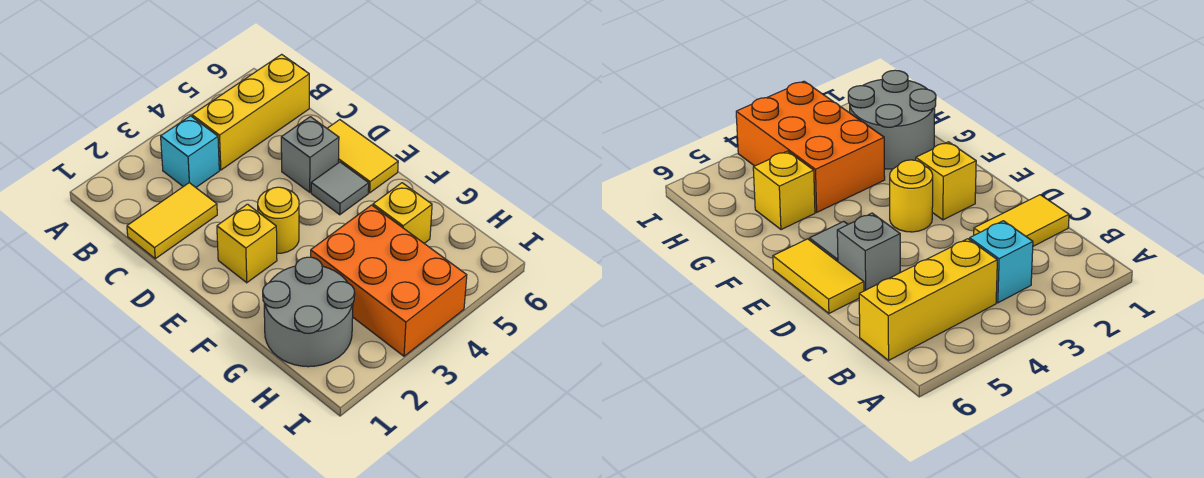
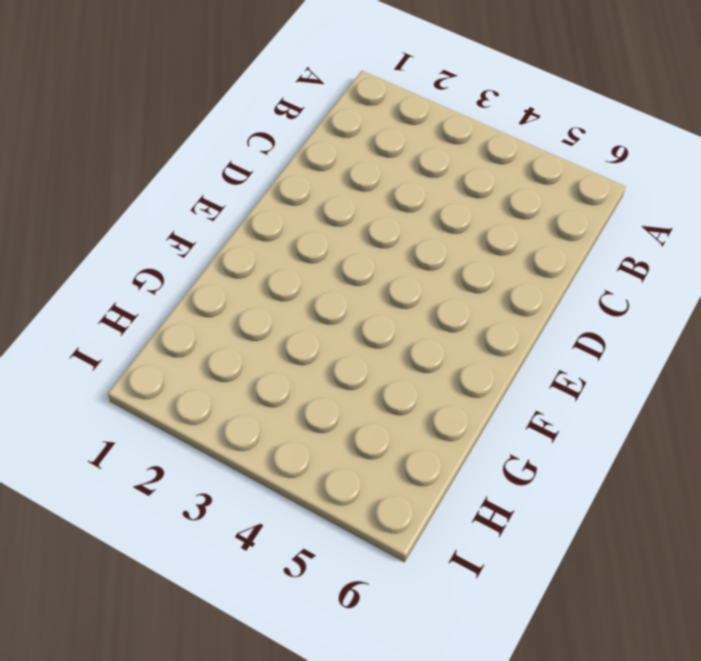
none -> cyan brick B3 level 1
none -> yellow brick B4:B6 level 1

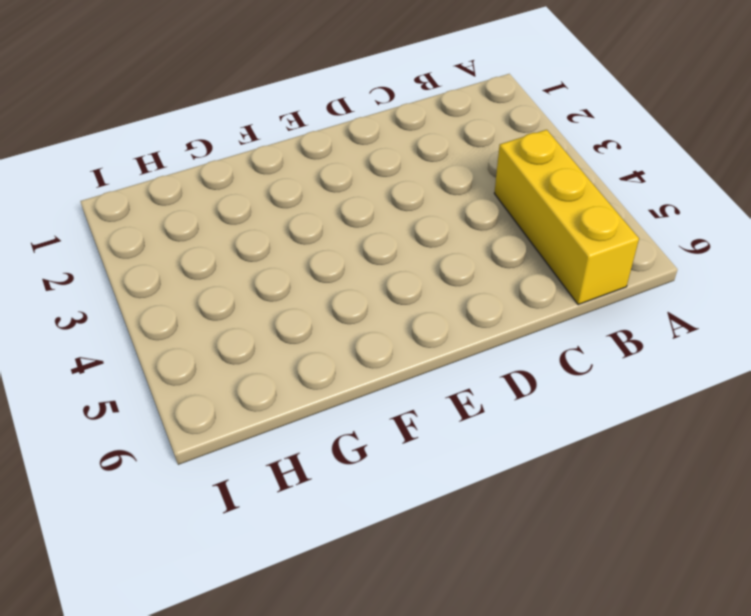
none -> cyan brick B3 level 1
none -> yellow tile C1:C2 level 1

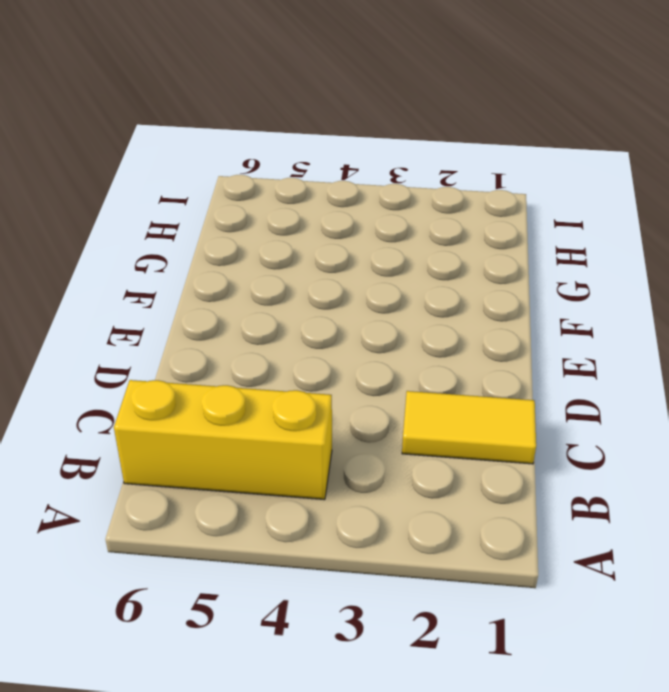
none -> cyan brick B3 level 1
none -> grey brick D5 level 1

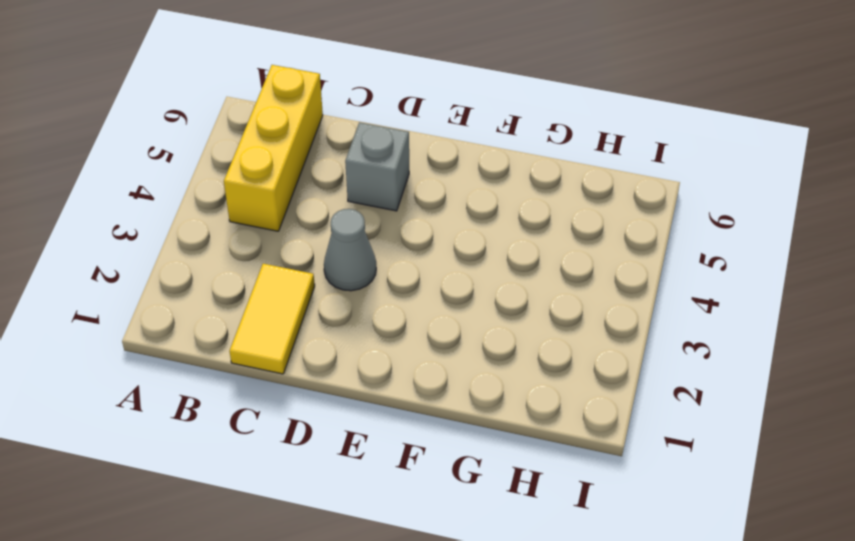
grey cone D3 level 1 -> none
none -> cyan brick B3 level 1
none -> yellow tile D6:E6 level 1

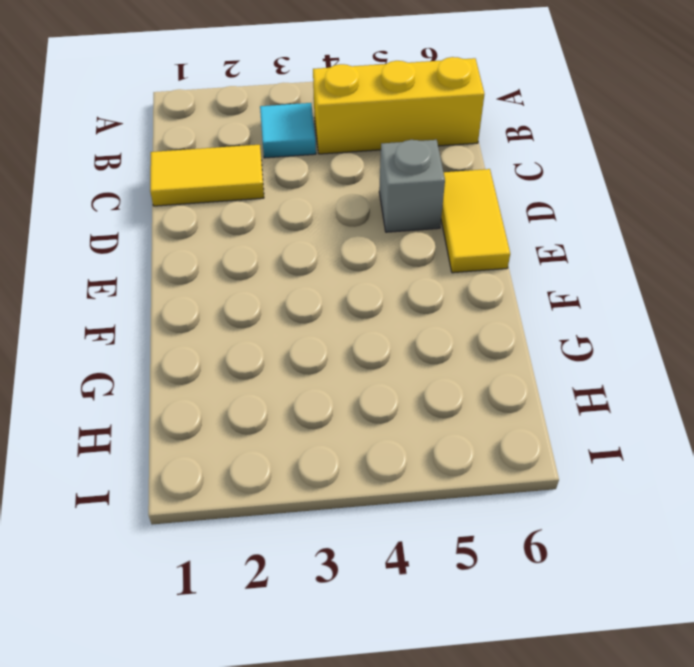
cyan tile B3 level 1 -> cyan brick B3 level 1
none -> yellow brick E2 level 1
none -> yellow round brick E3 level 1

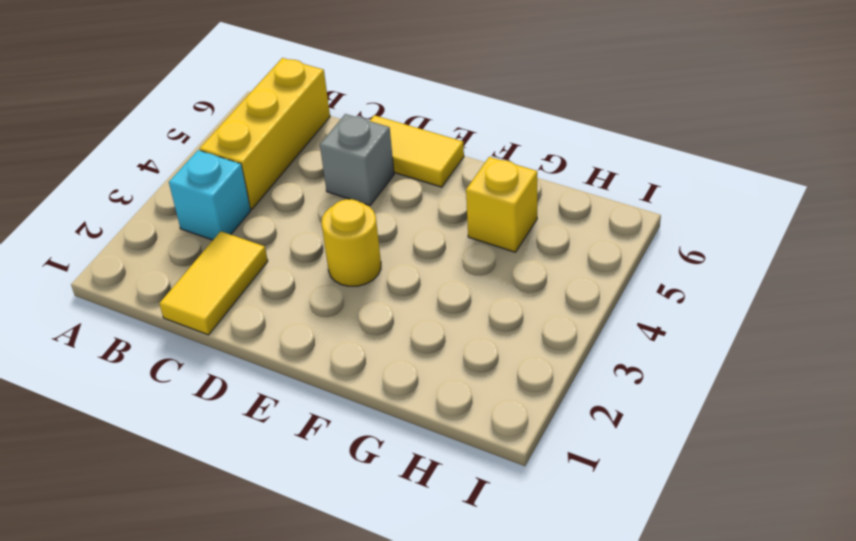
none -> yellow brick E2 level 1
none -> grey tile E5 level 1

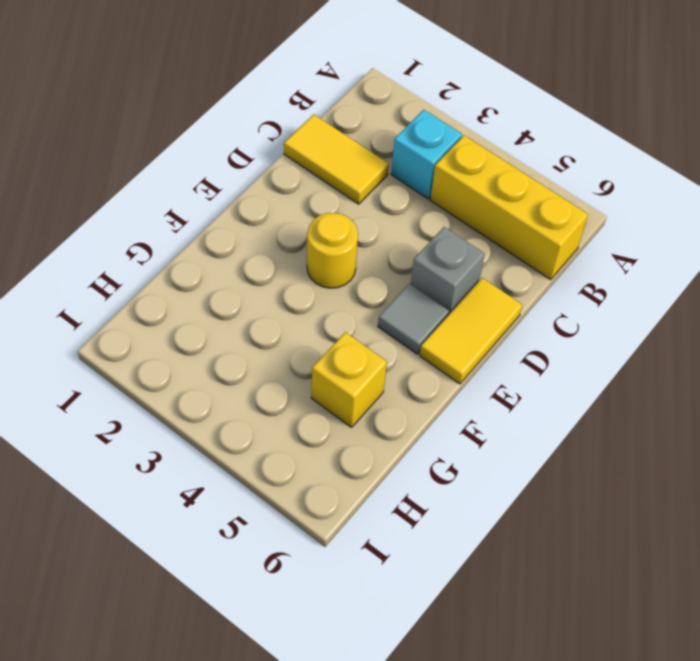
none -> yellow brick E2 level 1
none -> grey round brick G1:H2 level 1

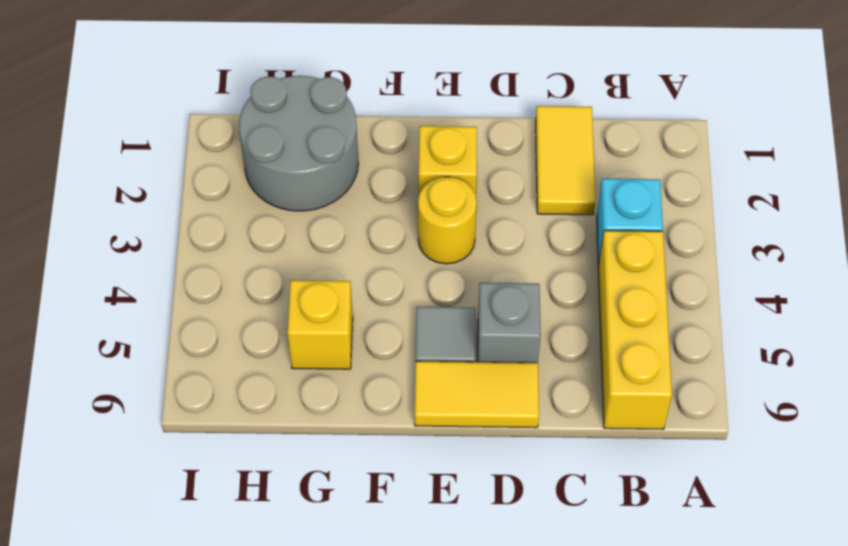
none -> orange brick G3:I4 level 1

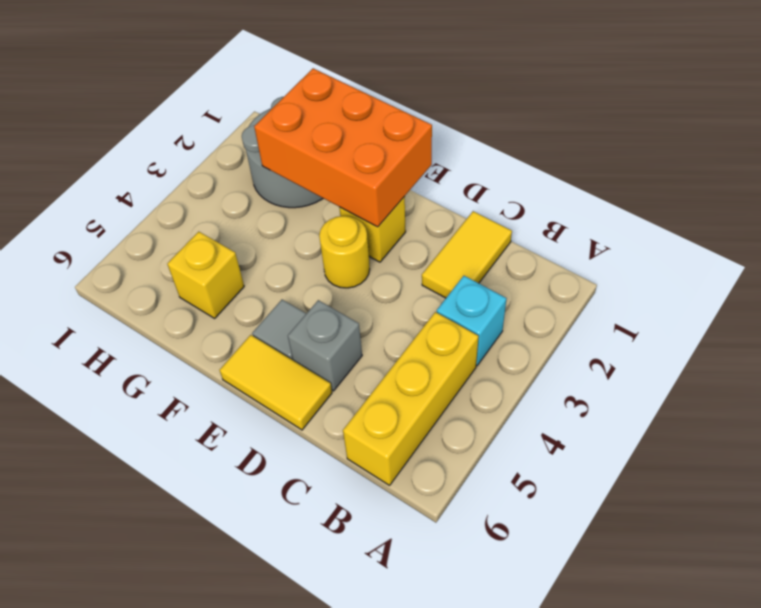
orange brick E1:G2 level 2 -> orange brick G3:I4 level 1

